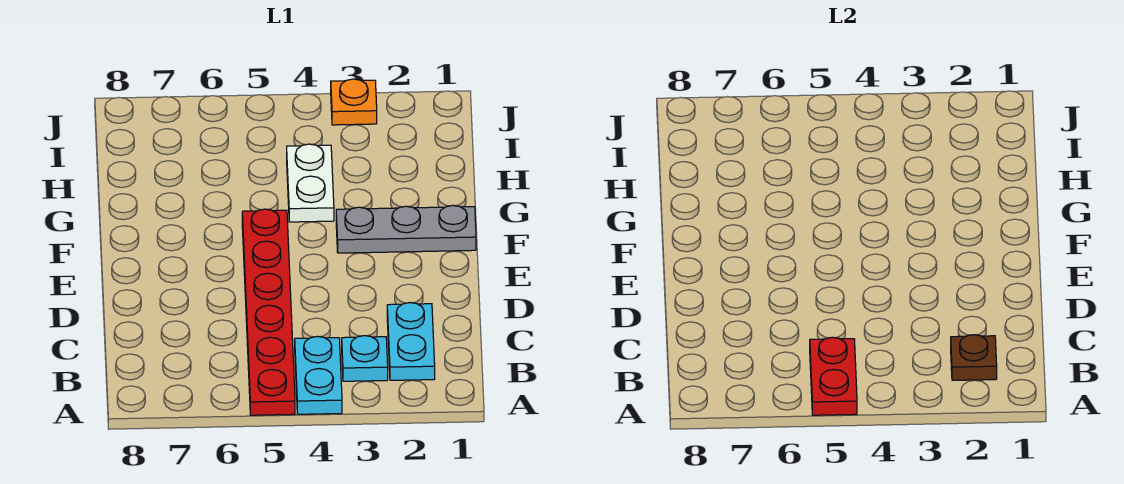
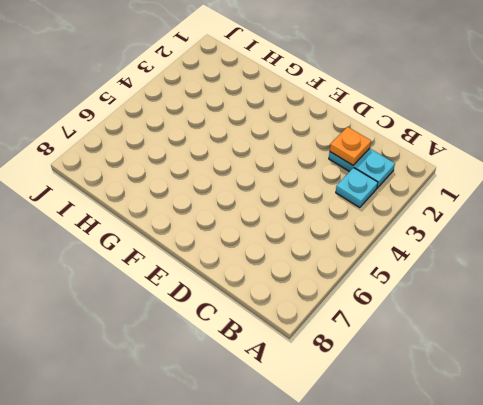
orange plate C2 level 2 -> orange plate J3 level 1
none -> cyan plate A4:B4 level 1
none -> red plate A5:F5 level 1

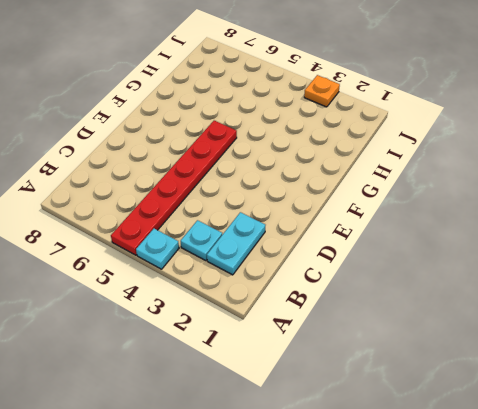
cyan plate A4 level 1 -> cyan plate A4:B4 level 1
none -> grey plate F1:F3 level 1
none -> white plate G4:H4 level 1

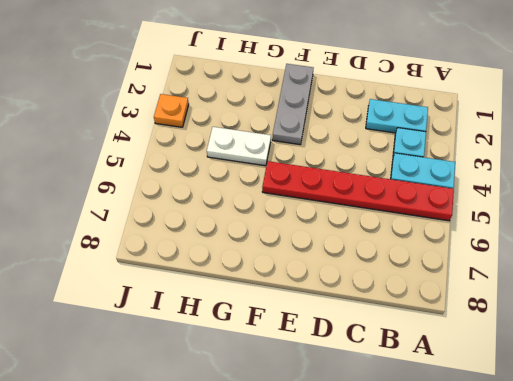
none -> red plate A5:B5 level 2
none -> brown plate B2 level 2

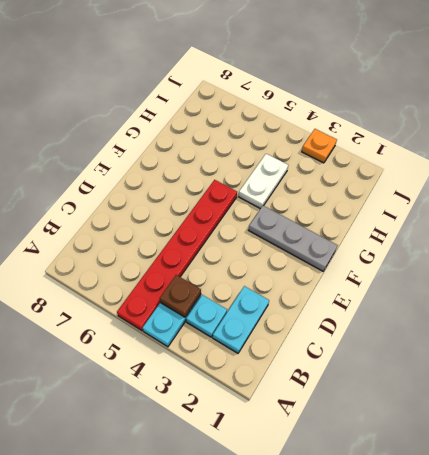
brown plate B4 level 2 -> brown plate B2 level 2
none -> red plate A5:B5 level 2

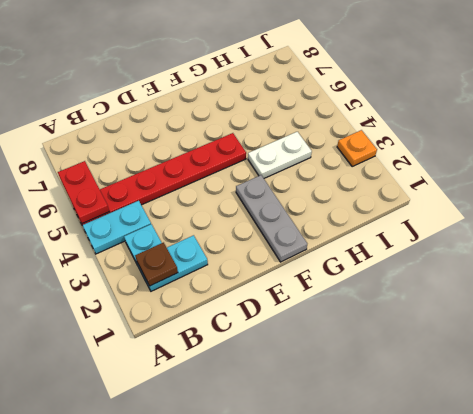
red plate A5:A6 level 2 -> red plate A5:B5 level 2

